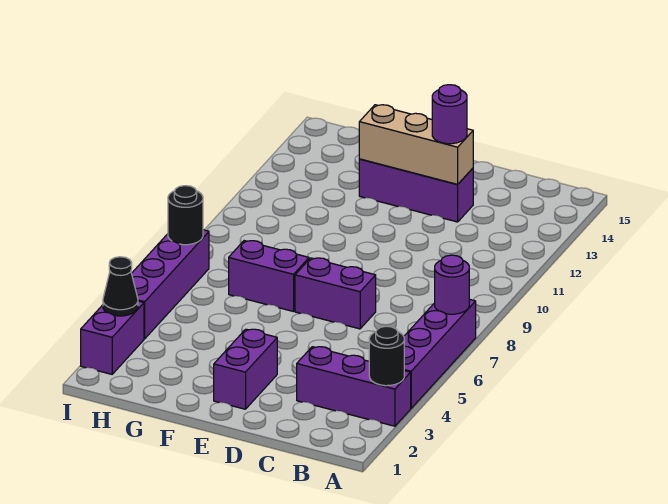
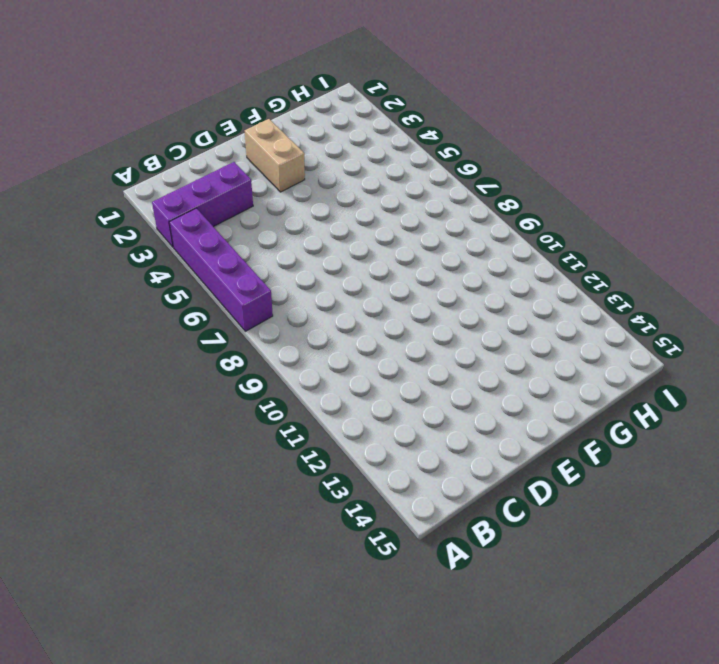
tan brick E2:E3 level 1 -> purple brick E2:E3 level 1
none -> purple brick D7:E7 level 1
none -> purple brick D13:F13 level 1
none -> purple brick F7:G7 level 1

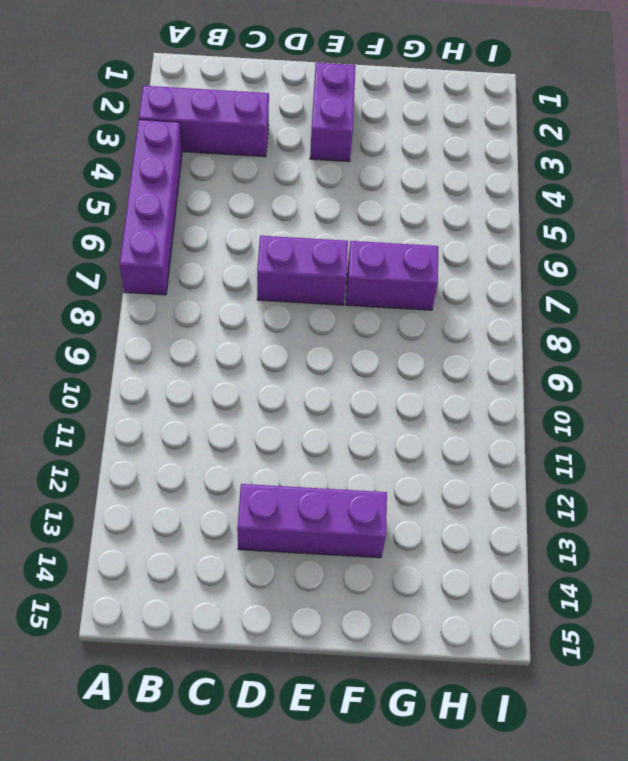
none -> purple brick I2:I3 level 1
none -> purple brick I4:I7 level 1
none -> black round brick A3 level 2

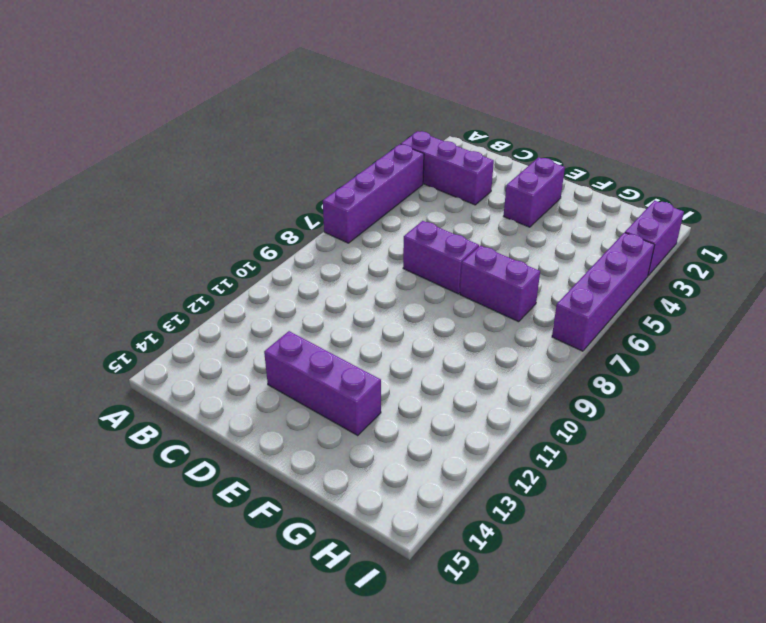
none -> black round brick A3 level 2
none -> purple round brick A7 level 2
none -> tan brick D13:F13 level 2

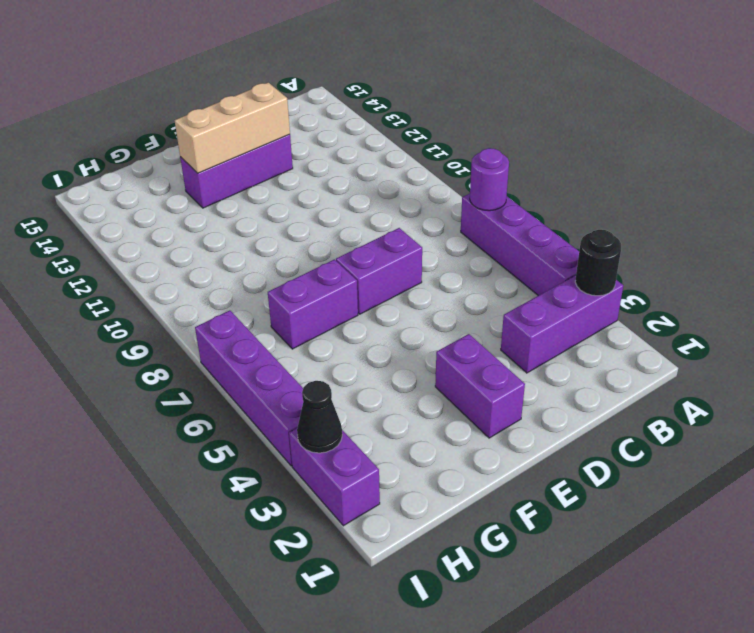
none -> black round brick I7 level 2
none -> purple round brick D13 level 3

